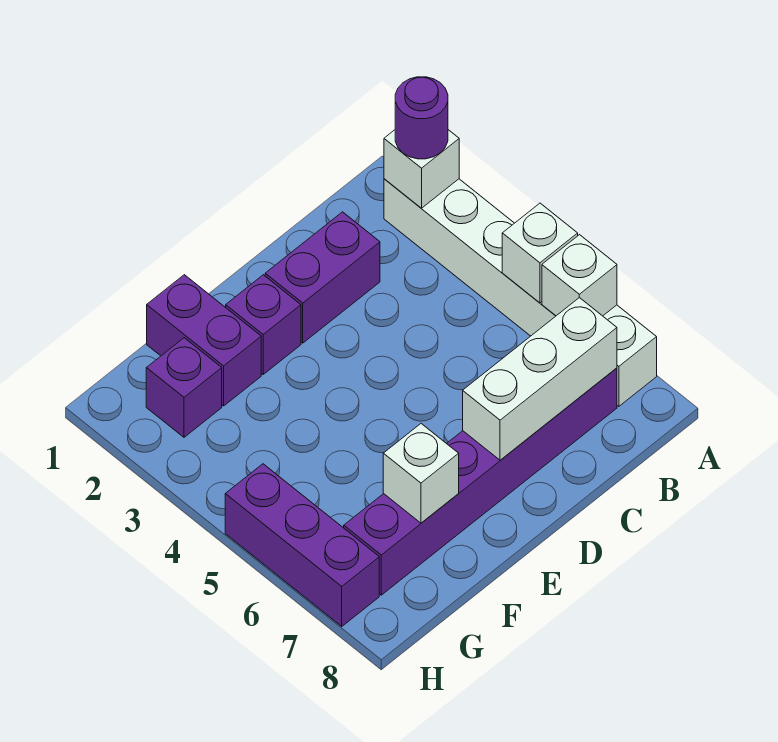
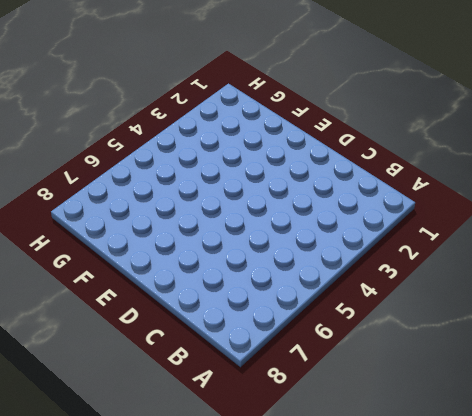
none -> white brick A2:A7 level 1
none -> purple brick B7:G7 level 1
none -> purple brick C2:D2 level 1

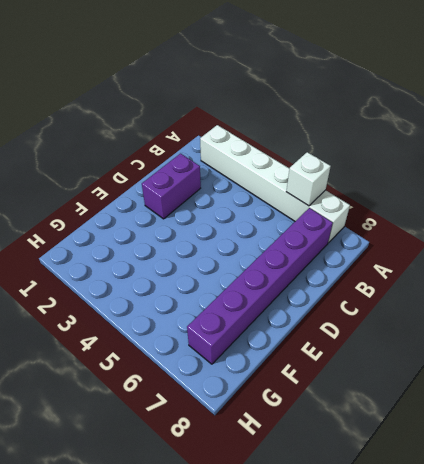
none -> purple brick E2 level 1
none -> purple brick F1:F2 level 1
none -> purple brick G2 level 1

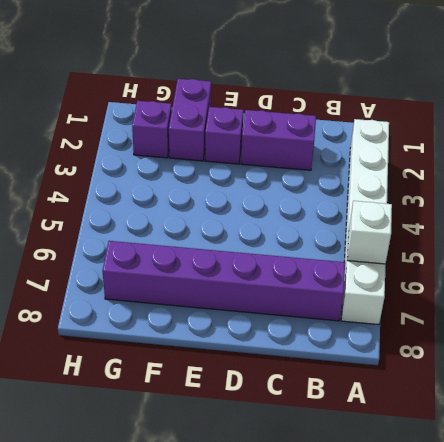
none -> purple brick H5:H7 level 1
none -> white brick A2 level 2
none -> white brick A5 level 2

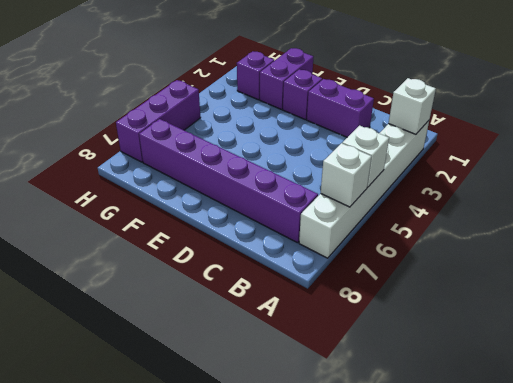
none -> white brick B7:D7 level 2
none -> white brick F7 level 2
none -> purple round brick A2 level 3

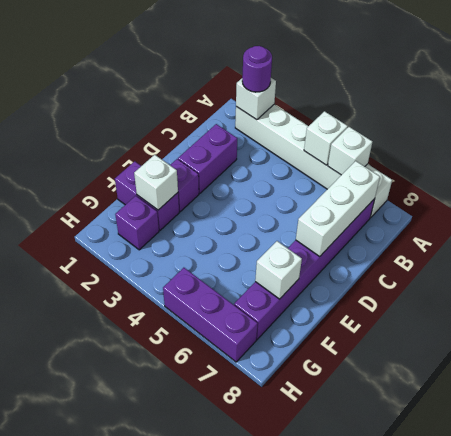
white brick F2 level 2 -> none

